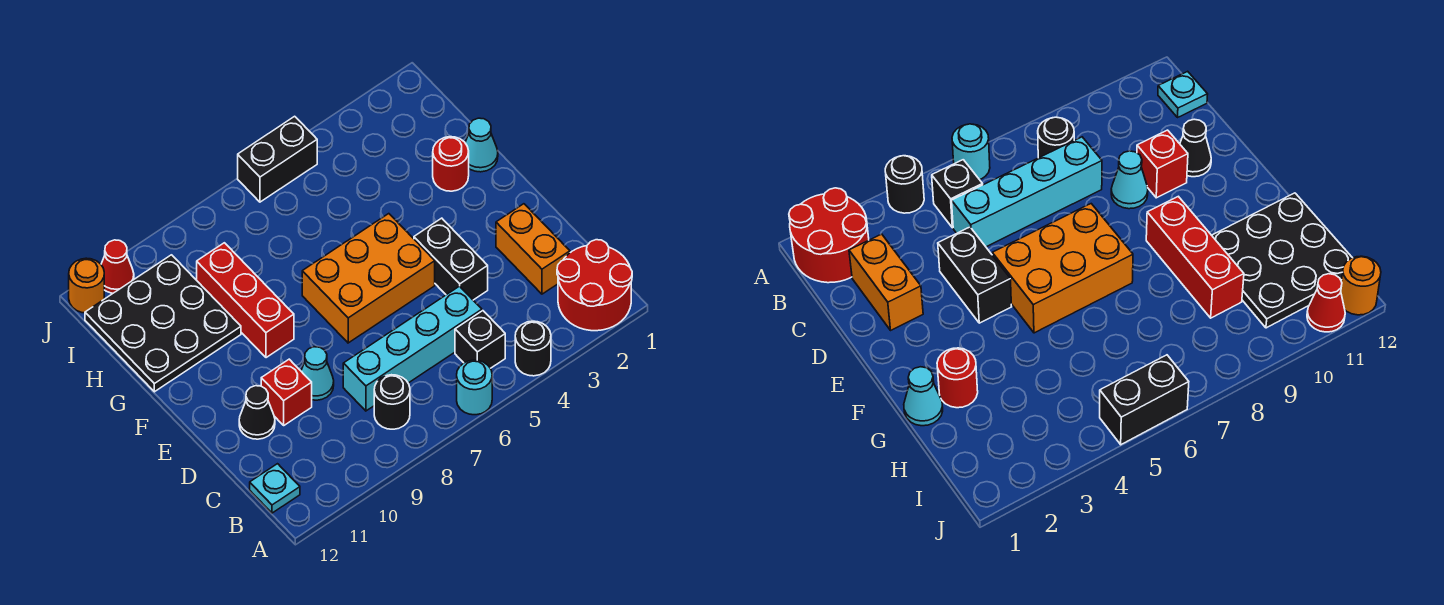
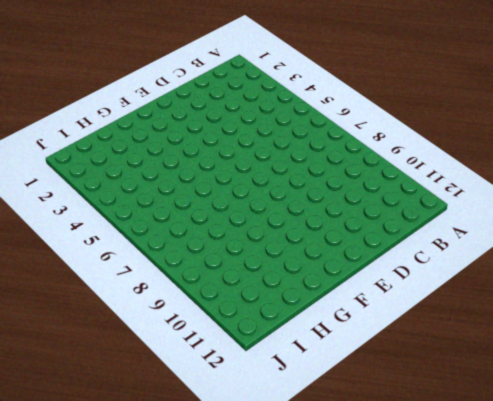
none -> red round brick A1:B2 level 1
none -> black round brick A4 level 1
none -> cyan round brick A6 level 1

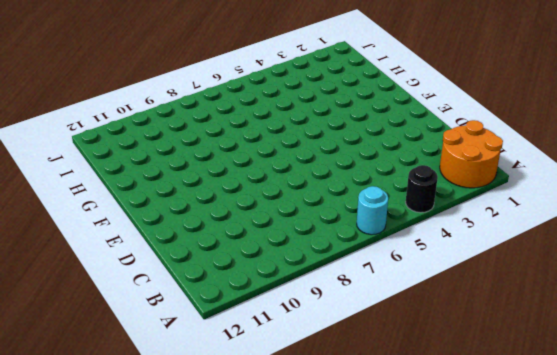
orange round brick A1:B2 level 1 -> red round brick A1:B2 level 1
none -> black brick B5 level 1
none -> black round brick B8 level 1
none -> cyan plate B12 level 1

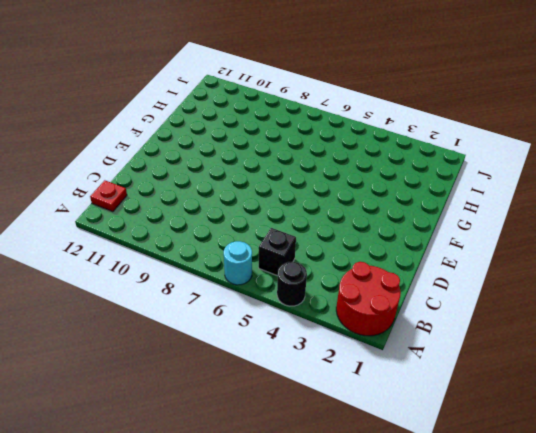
red plate B12 level 1 -> cyan plate B12 level 1
none -> black round brick B8 level 1
none -> orange brick C2:D2 level 1
none -> cyan brick C5:C8 level 1

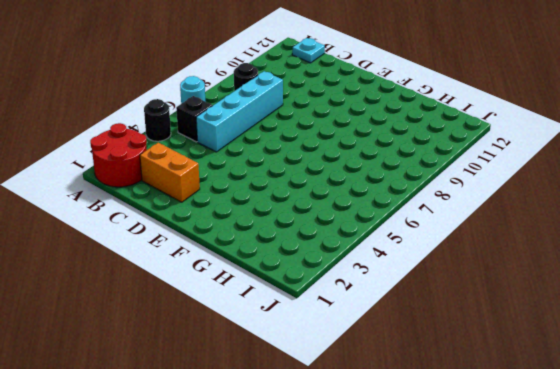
none -> black brick D4:E4 level 1
none -> cyan cone D9 level 1
none -> red brick D10 level 1

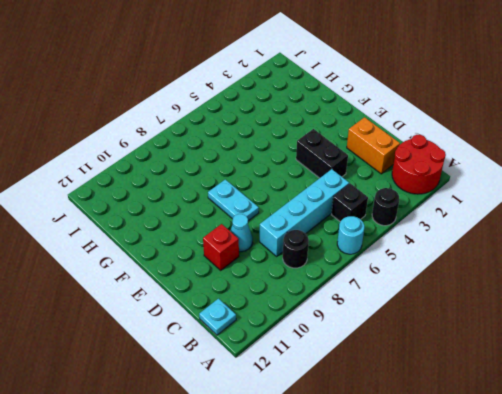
cyan plate E8:F8 level 1 -> none
none -> black cone D11 level 1
none -> orange brick E5:F7 level 1
none -> red brick F9:H9 level 1

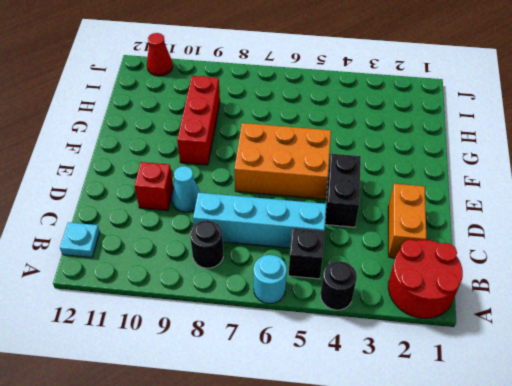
none -> black cone D11 level 1
none -> cyan cone G1 level 1
none -> red round brick G2 level 1

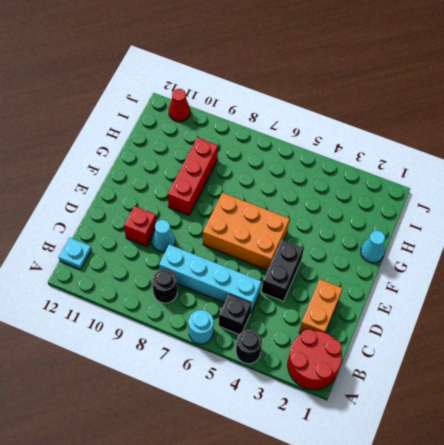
none -> black cone D11 level 1
none -> red round brick G2 level 1
none -> black plate G10:I12 level 1

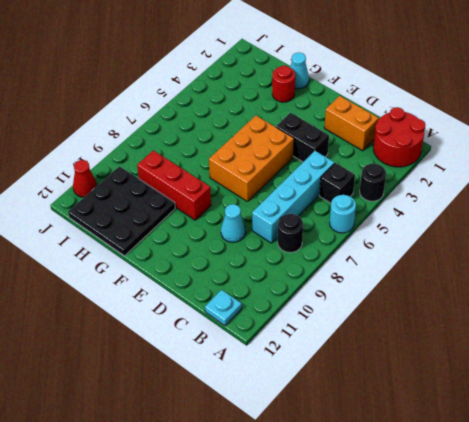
none -> red brick D10 level 1
none -> black cone D11 level 1
none -> black brick J5:J6 level 1

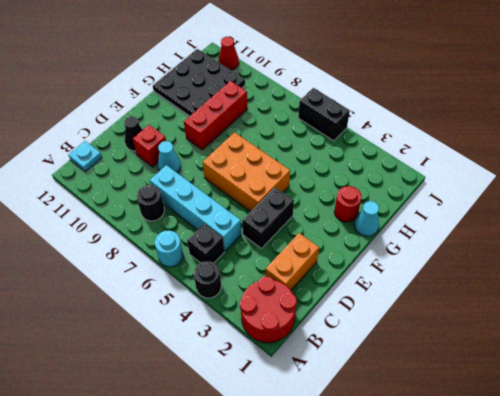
none -> orange round brick J12 level 1

